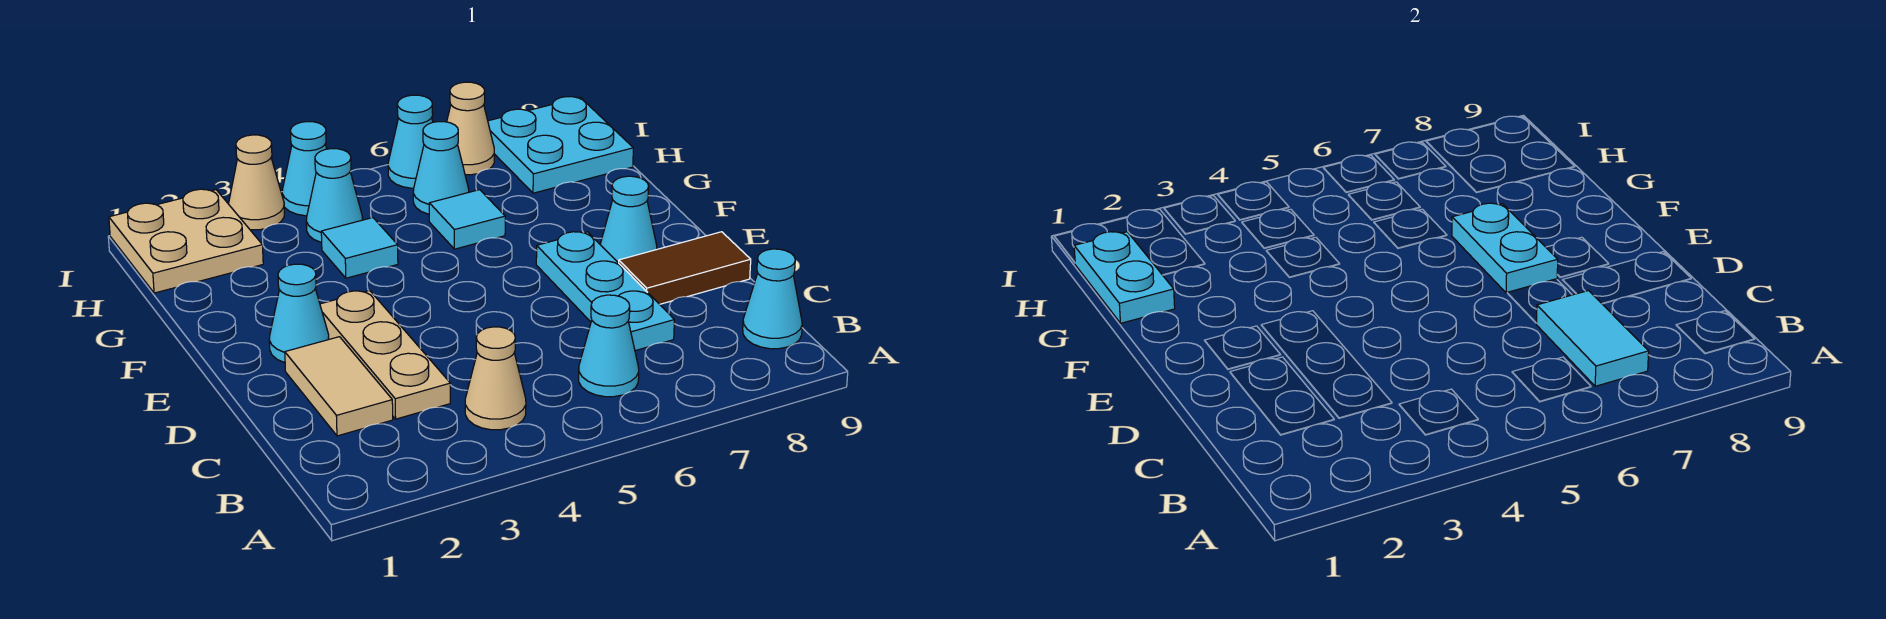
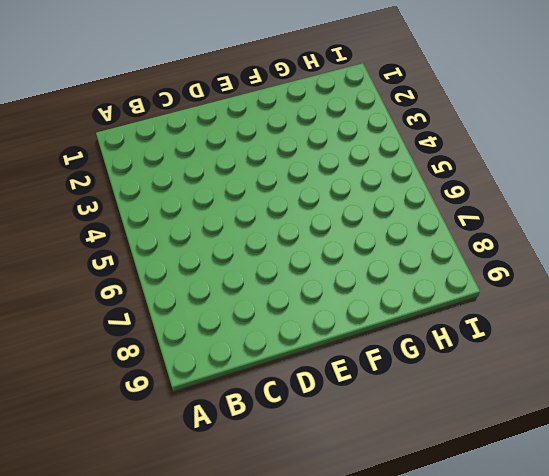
none -> tan cone B4 level 1
none -> cyan cone B6 level 1
none -> cyan cone B9 level 1

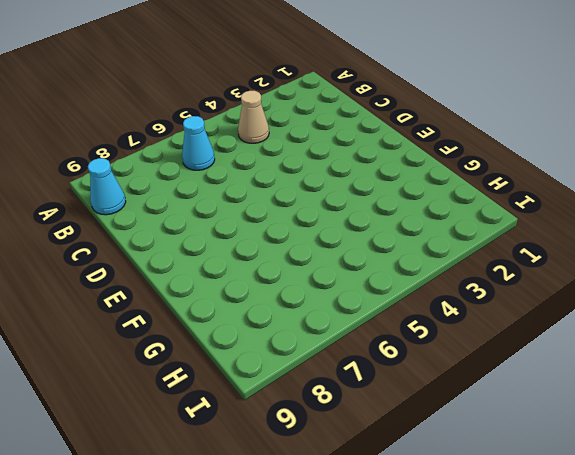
none -> tan tile C2:D2 level 1
none -> tan plate C3:E3 level 1
none -> cyan plate C7:E7 level 1

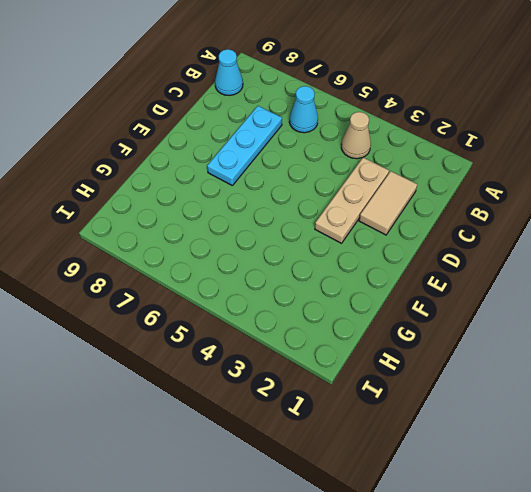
none -> brown tile D8:D9 level 1
none -> cyan cone E2 level 1
none -> cyan cone E8 level 1

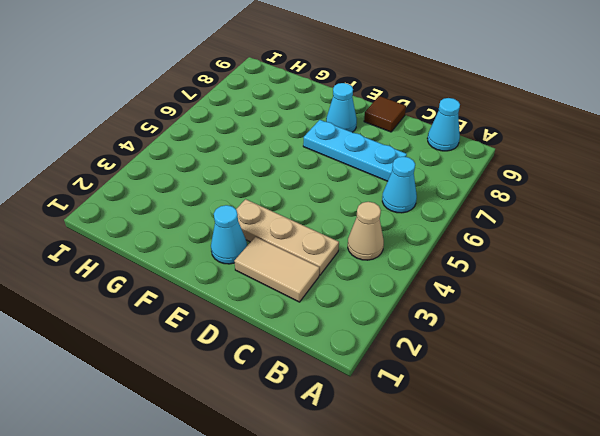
brown tile D9 level 1 -> brown tile D8:D9 level 1
none -> cyan tile G4 level 1
none -> cyan tile G6 level 1
none -> tan plate H1:I2 level 1

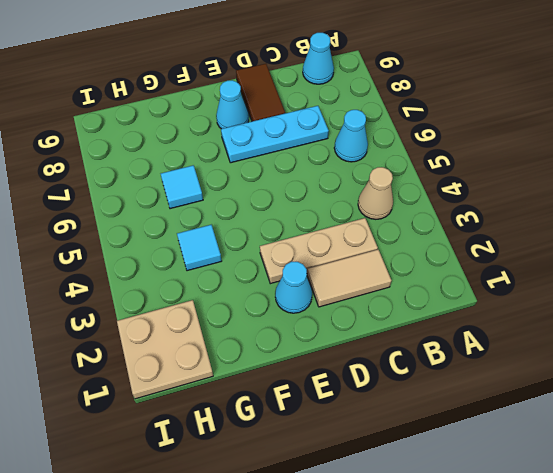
none -> cyan cone H4 level 1
none -> cyan cone H6 level 1
none -> cyan plate H8:I9 level 1

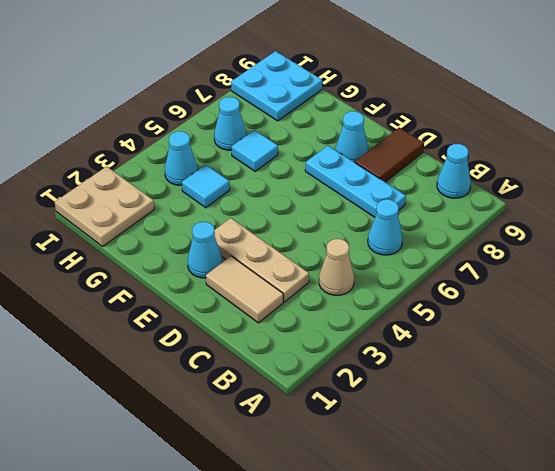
none -> tan cone I3 level 1
none -> cyan cone I4 level 1
none -> cyan cone I6 level 1

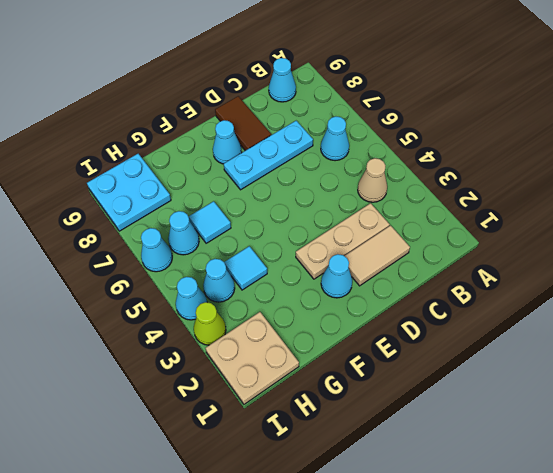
lime cone I3 level 1 -> tan cone I3 level 1
none -> tan cone I7 level 1
none -> cyan tile B7:C7 level 2
none -> cyan plate E7:F7 level 2

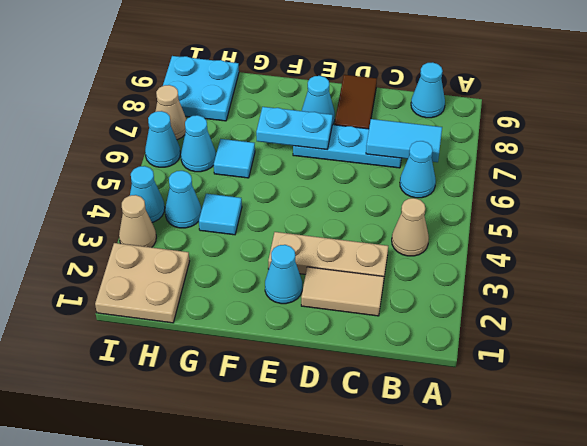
none -> cyan plate G1:H1 level 2

